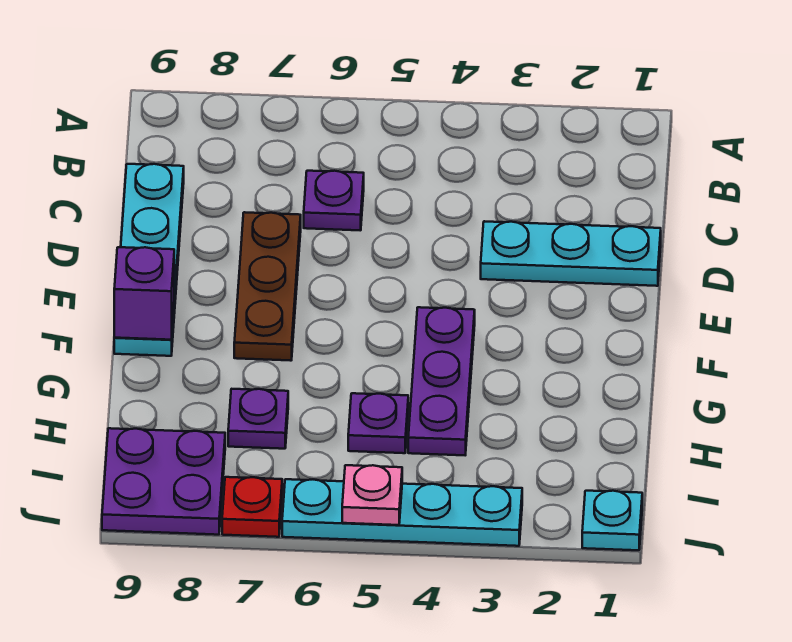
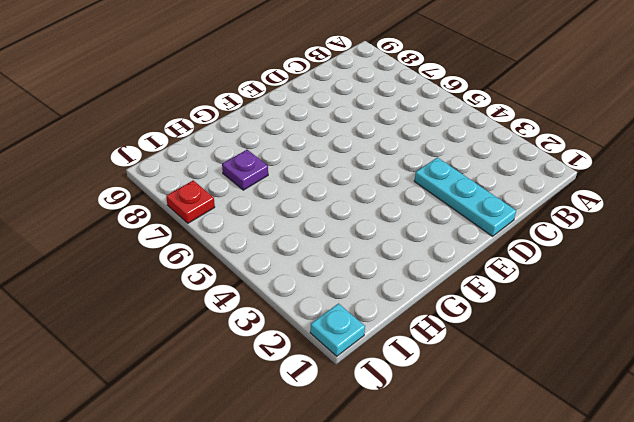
none -> purple plate C6 level 1
none -> cyan plate C9:F9 level 1
none -> brown plate D7:F7 level 1

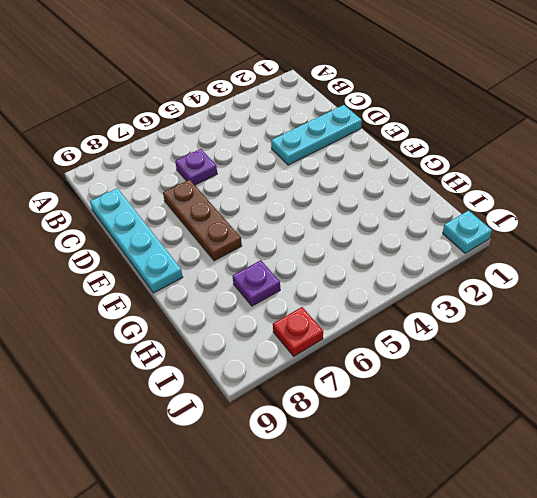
none -> purple plate F4:H4 level 1
none -> purple plate H5 level 1
none -> purple plate I8:J9 level 1

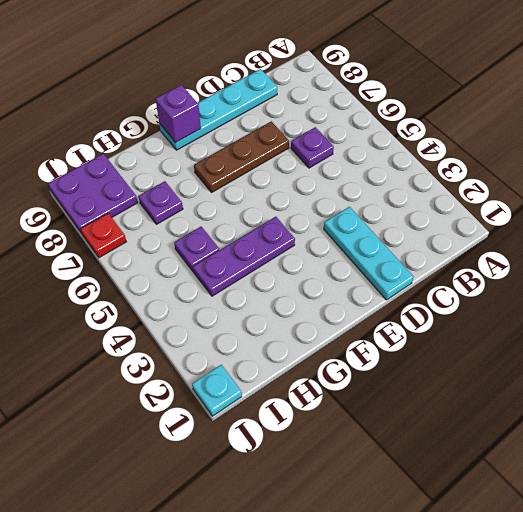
none -> cyan plate J3:J6 level 1
none -> pink plate J5 level 2

